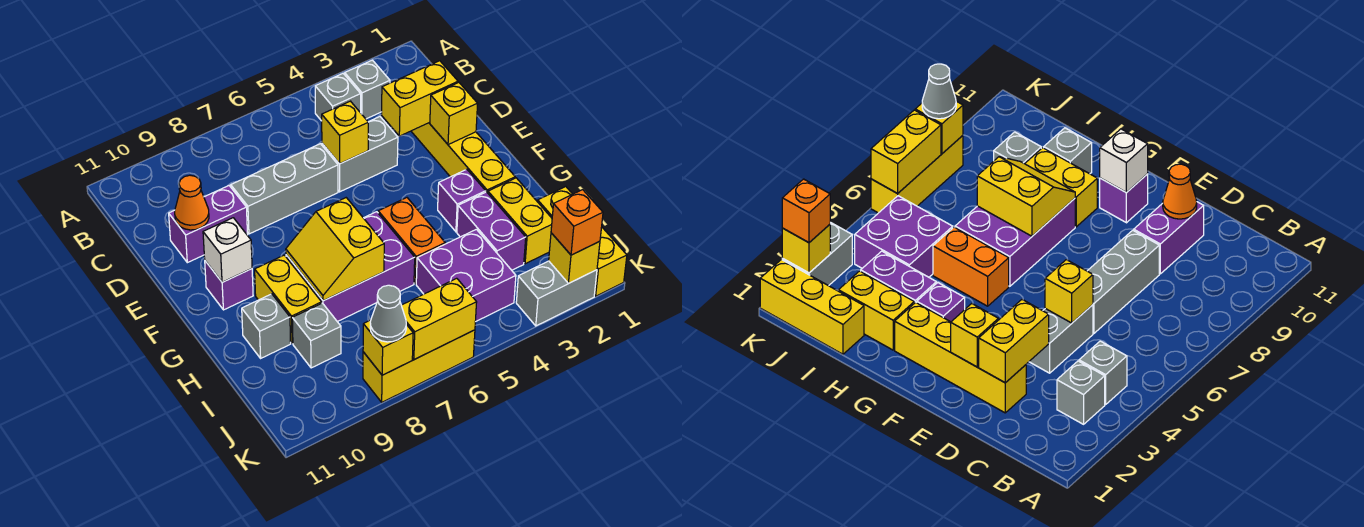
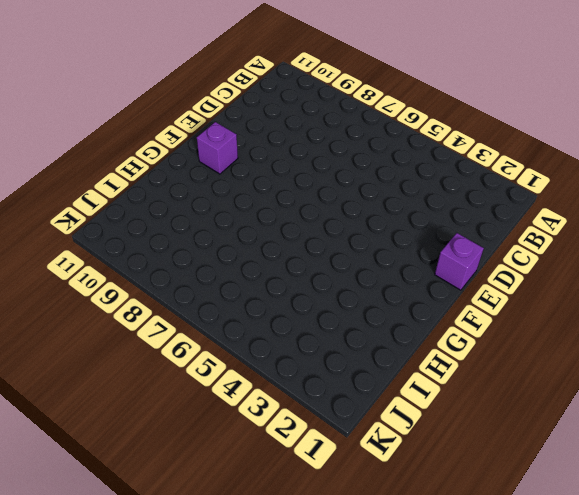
purple brick E1 level 1 -> purple brick G3 level 1
none -> grey brick B3 level 1
none -> grey brick B4 level 1
none -> yellow brick D2:G2 level 1
none -> grey brick D4:D5 level 1

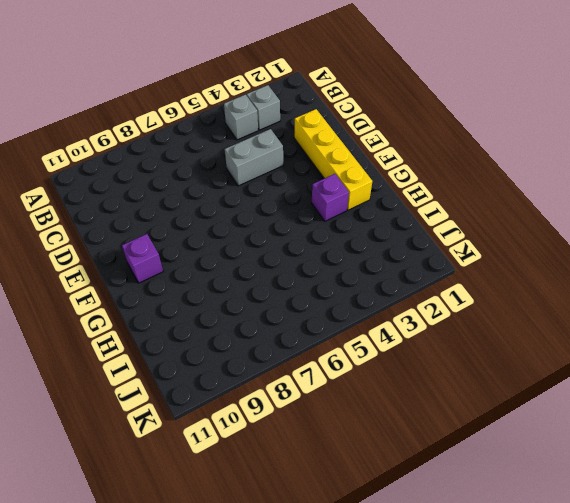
none -> grey brick D6:D8 level 1
none -> purple brick D9:D10 level 1
none -> orange brick G5:H5 level 1
none -> purple brick G6:H8 level 1

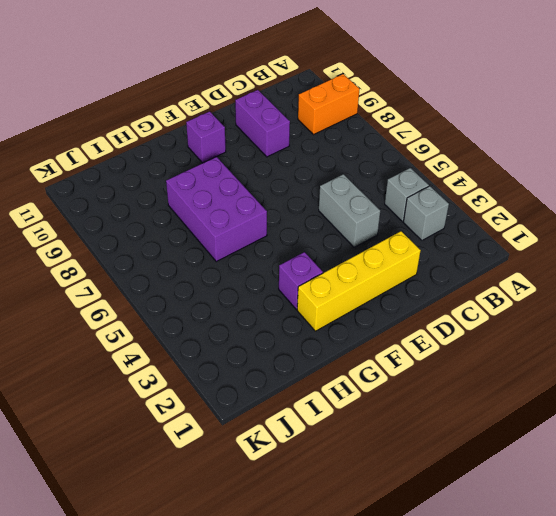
orange brick A9:B9 level 1 -> orange brick G5:H5 level 1
none -> grey brick D6:D8 level 1
none -> yellow brick G9:H9 level 1
none -> yellow brick H2:I2 level 1
none -> purple brick H3:I3 level 1

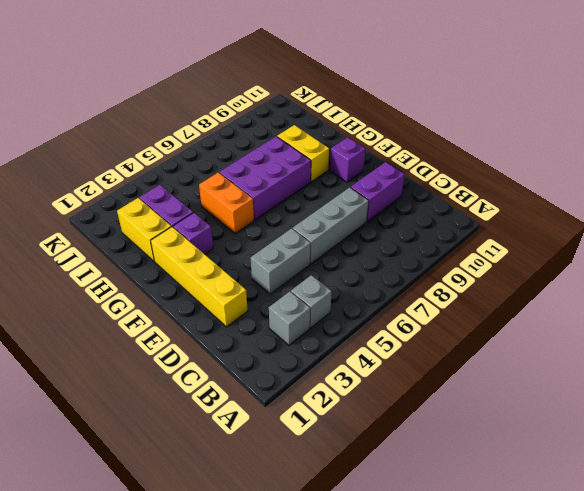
none -> grey brick H10 level 1
none -> yellow brick I1:K1 level 1
none -> purple brick I4:J5 level 1
none -> grey brick I9 level 1

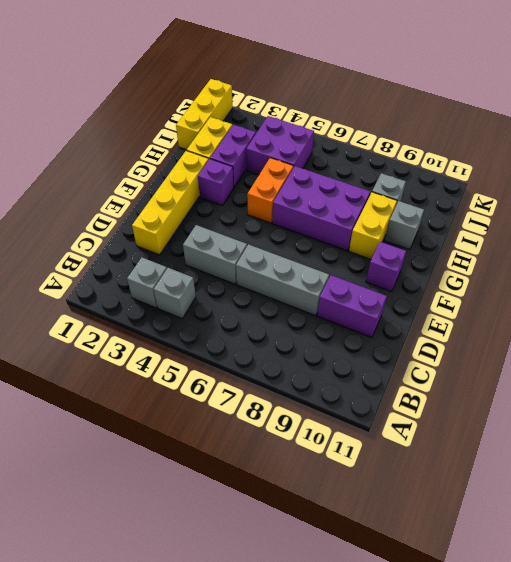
none -> grey brick K2:K3 level 1
none -> yellow brick K6:K8 level 1
none -> yellow brick D2:D3 level 2
none -> yellow brick D5 level 2

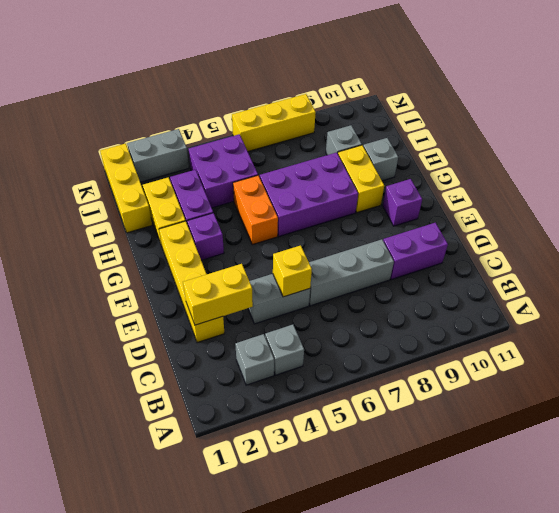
none -> orange cone D10 level 2
none -> yellow brick E2 level 2
none -> white brick F10 level 2
none -> yellow slope G7:H8 level 2 top 7

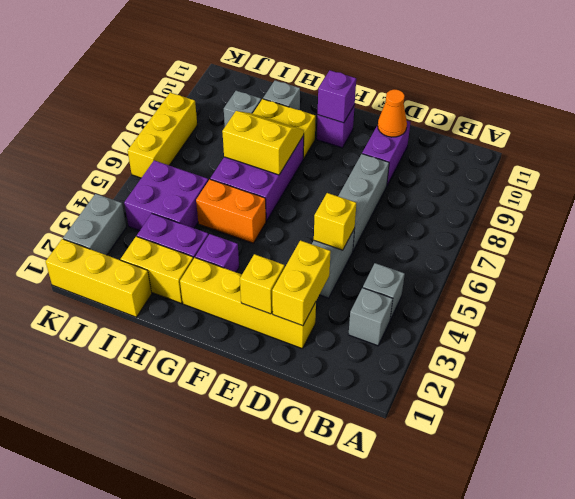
purple brick F10 level 2 -> white brick F10 level 2
none -> yellow brick K2 level 2
none -> yellow brick K6:K7 level 2
none -> yellow brick K8 level 2
none -> orange brick K2 level 3

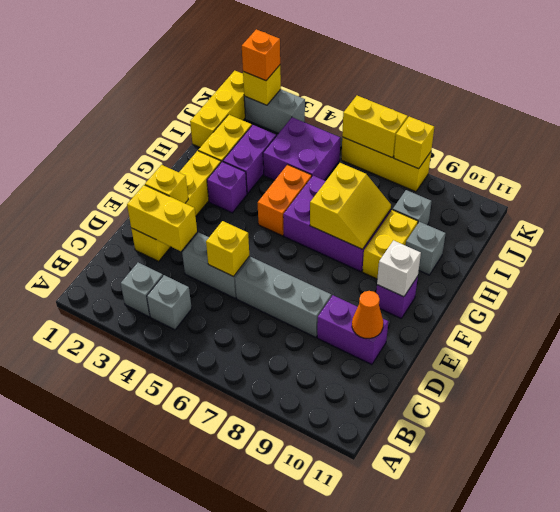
none -> grey cone K8 level 3

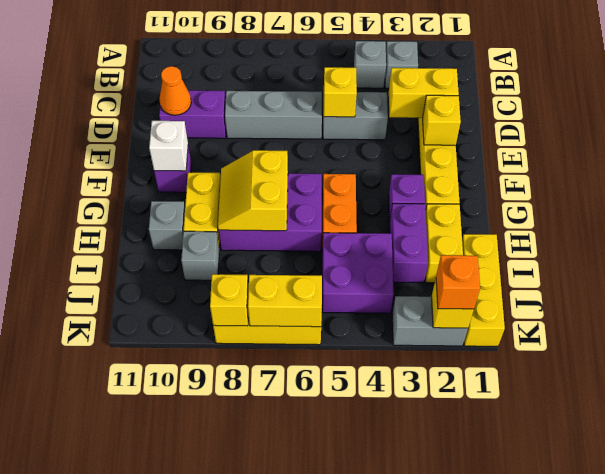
none -> grey cone K8 level 3

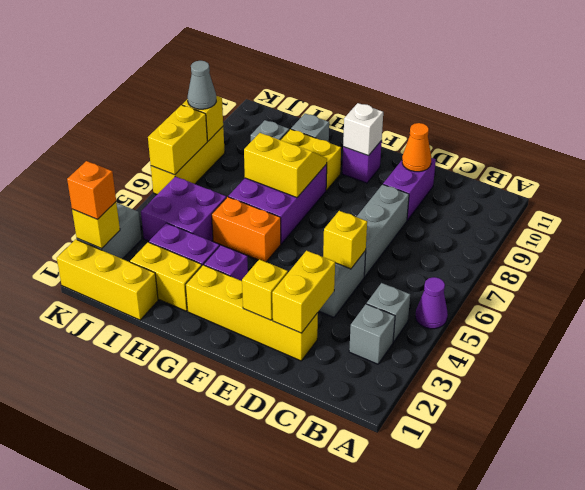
purple cone A5 level 1 -> none

